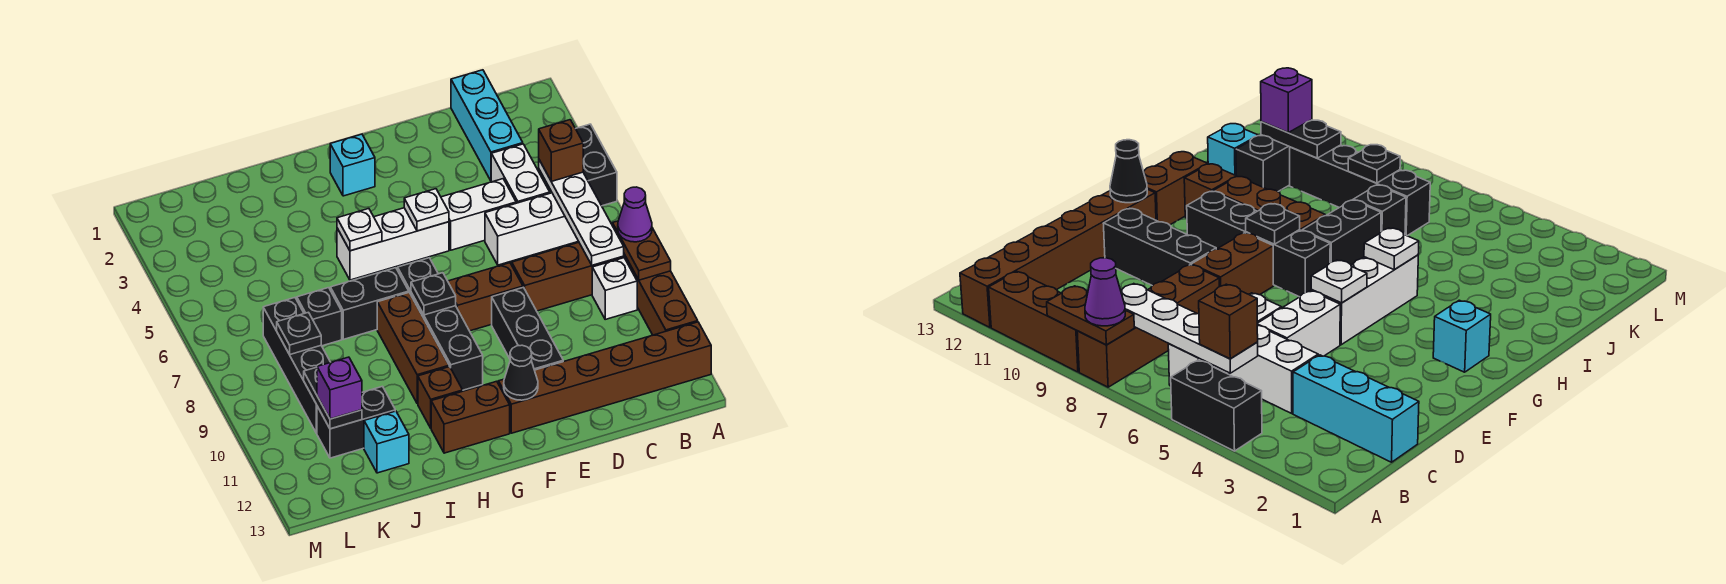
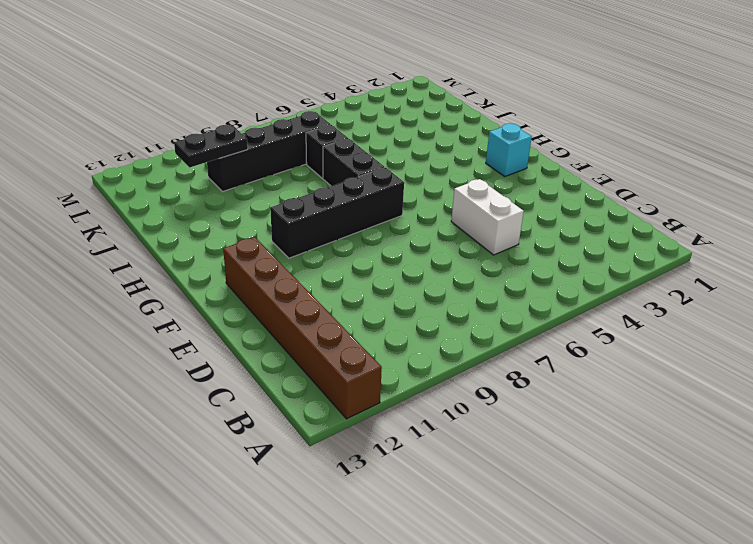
none -> black brick A4:A5 level 1
none -> brown brick A8:D8 level 1
none -> brown brick A9:A11 level 1
none -> white brick B6:D6 level 1

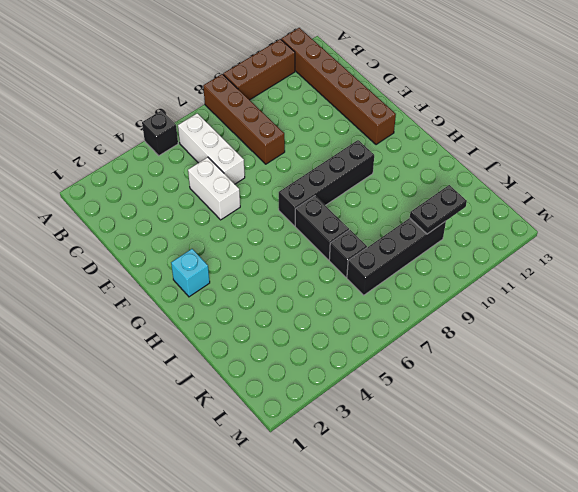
black brick A5 level 1 -> black brick A4:A5 level 1
none -> white brick B9 level 1
none -> cyan brick C1:C3 level 1
none -> white brick C4:C5 level 1
none -> brown brick E8:F8 level 1

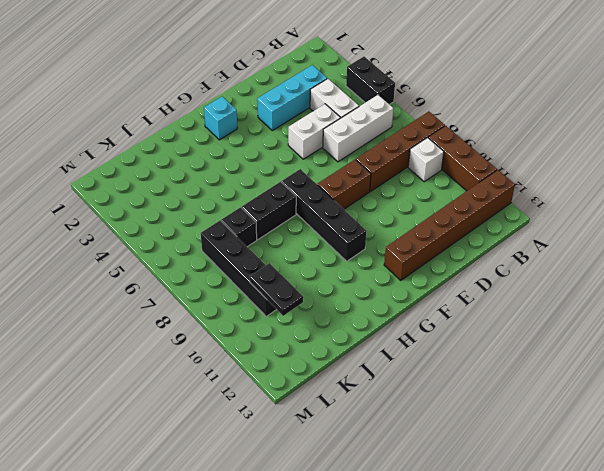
cyan brick C3:E3 level 1 -> cyan brick C1:C3 level 1
none -> black brick E9:E11 level 1
none -> white brick F5:H5 level 1
none -> brown brick G12:H12 level 1
none -> brown brick H8:H10 level 1

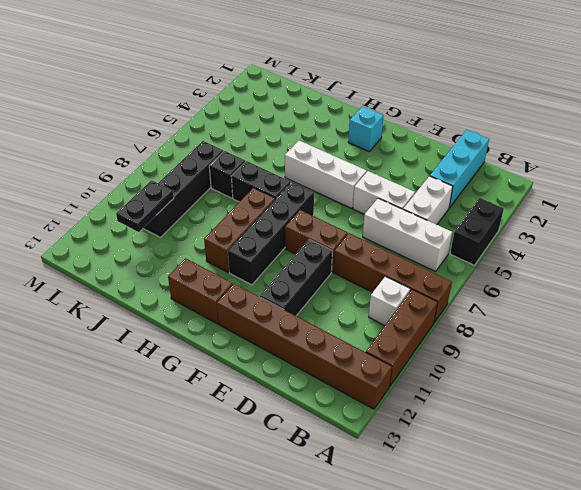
none -> brown brick H11 level 1
none -> black brick J11:K11 level 1
none -> cyan brick J12 level 1
none -> brown plate A8:A9 level 2

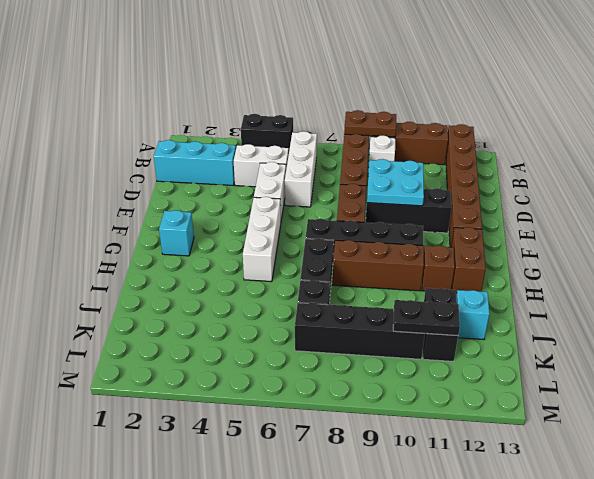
cyan plate D9:E10 level 2 -> none
none -> white plate B5:B8 level 2
none -> white plate F5 level 2
none -> black cone F12 level 2
none -> black plate G8 level 2

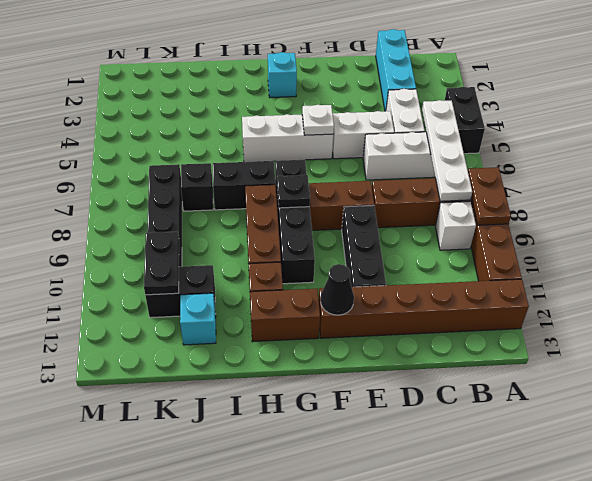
none -> white plate H5 level 2
none -> black plate K8 level 2
none -> purple cone A8 level 3
none -> brown brick B5 level 3

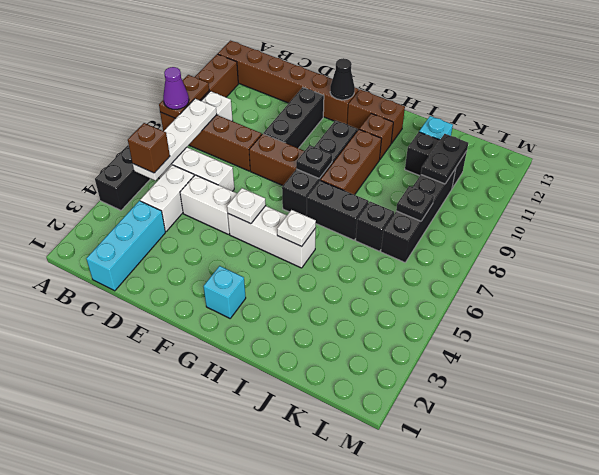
none -> purple brick K11 level 3

